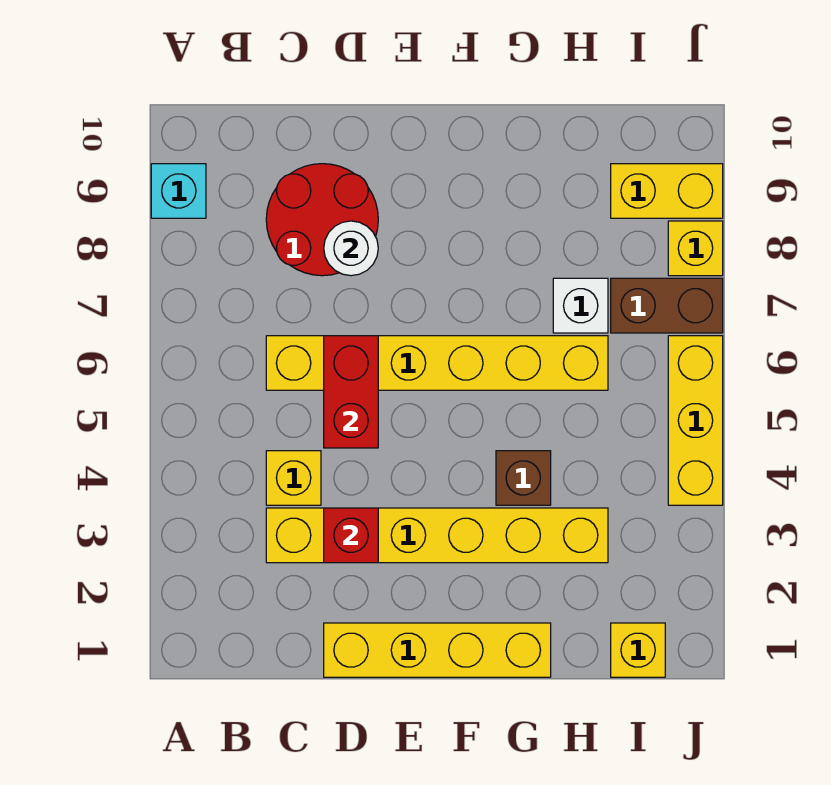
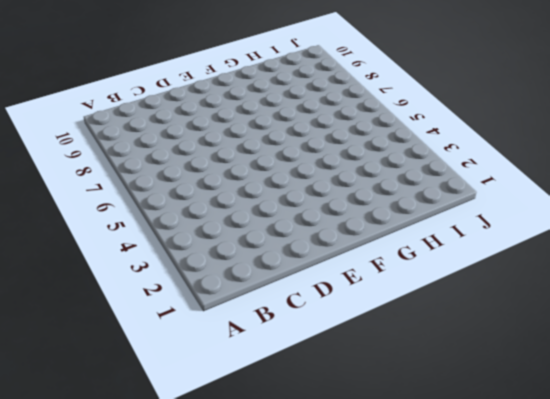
none -> cyan brick A9 level 1
none -> yellow brick C3:H3 level 1
none -> yellow brick C4 level 1

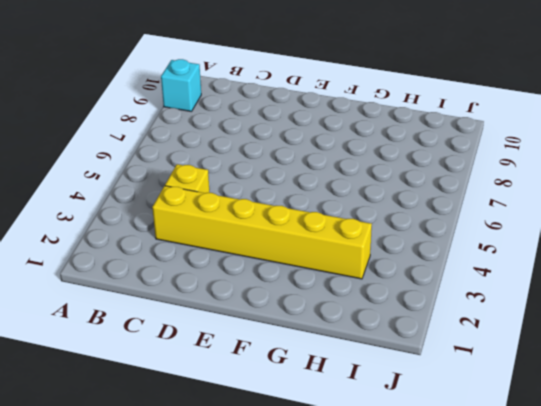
none -> yellow brick C6:H6 level 1
none -> red round brick C8:D9 level 1
none -> yellow brick D1:G1 level 1

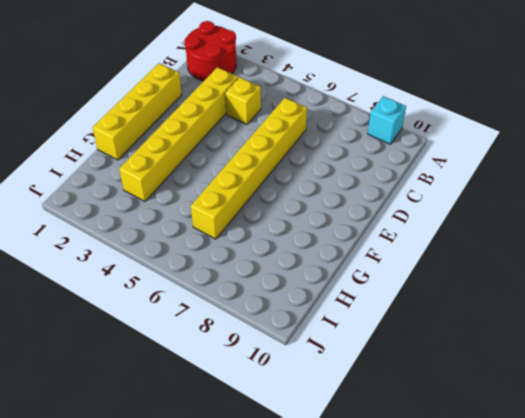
red round brick A1:B2 level 1 -> red round brick C8:D9 level 1
none -> brown brick G4 level 1
none -> white brick H7 level 1
none -> yellow brick I1 level 1

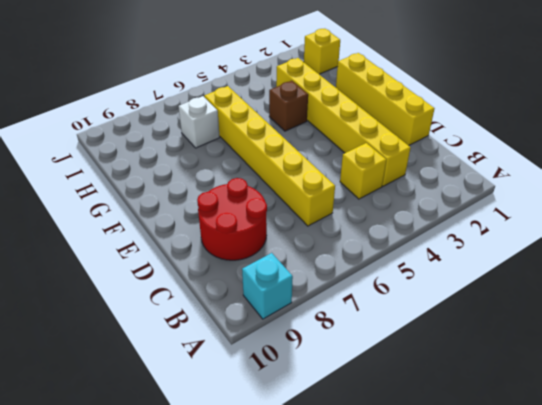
none -> brown brick I7:J7 level 1
none -> yellow brick I9:J9 level 1
none -> yellow brick J4:J6 level 1

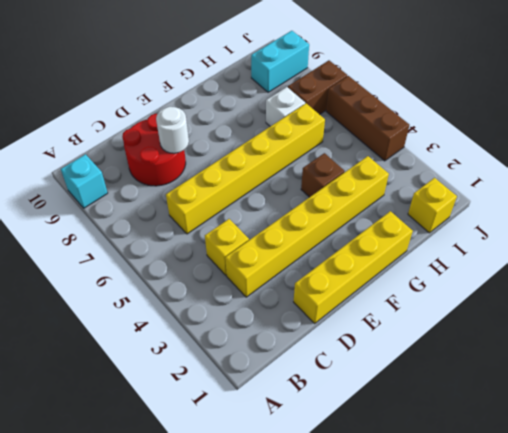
cyan brick I9:J9 level 1 -> yellow brick I9:J9 level 1
brown brick J4:J6 level 1 -> yellow brick J4:J6 level 1
none -> yellow brick J8 level 1
none -> red brick D3 level 2
none -> red brick D5:D6 level 2

